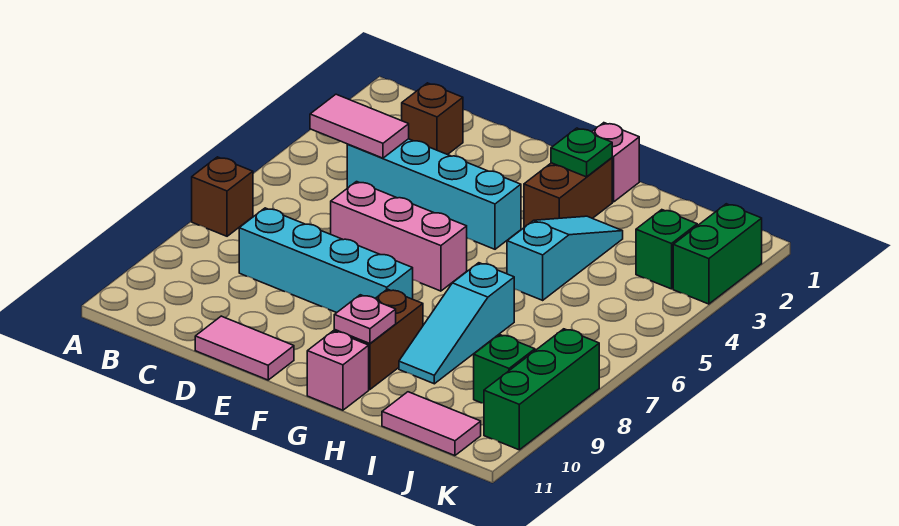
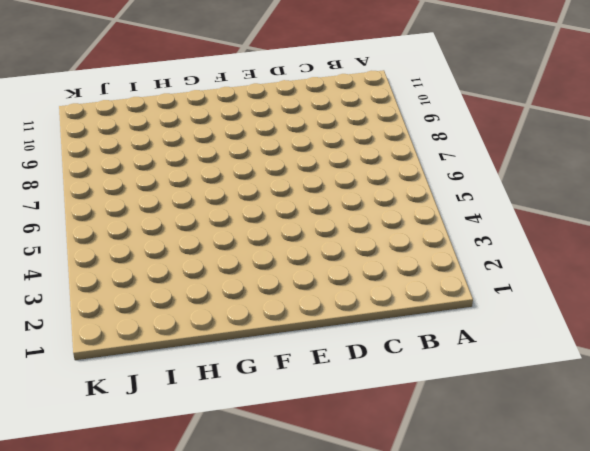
none -> brown brick A7 level 1
none -> brown brick C2 level 1
none -> cyan brick C4:F4 level 1

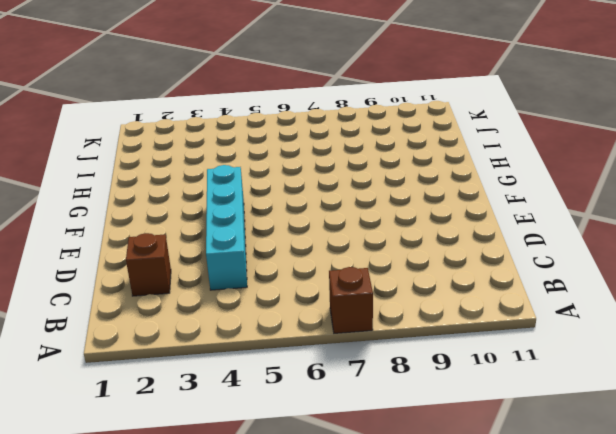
none -> cyan brick C8:F8 level 1
none -> pink brick D6:F6 level 1
none -> pink tile D11:E11 level 1

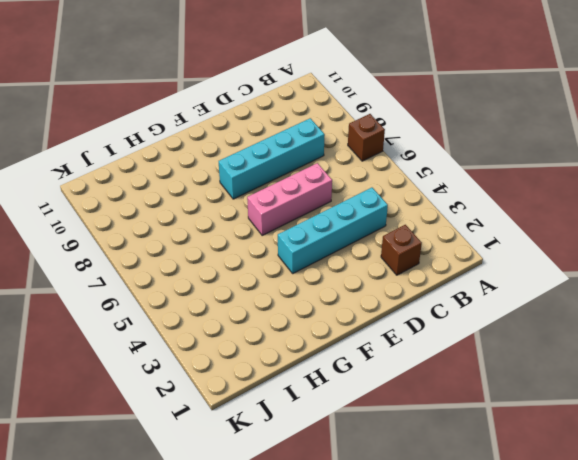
none -> pink tile D11:E11 level 1
none -> pink brick G1 level 1
none -> brown brick G2:G3 level 1

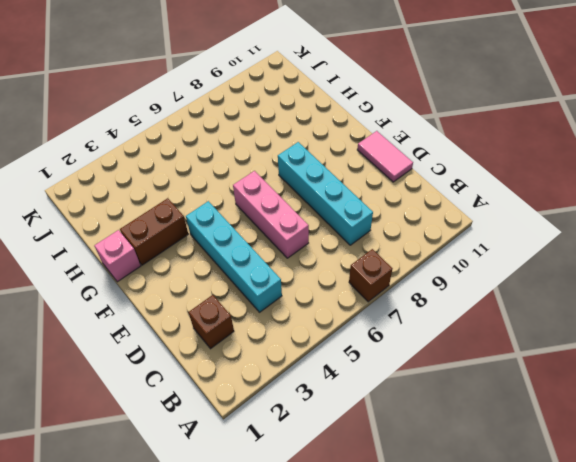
none -> brown brick G9:G10 level 1
none -> pink brick G11 level 1
none -> cyan slope H3:H5 level 1 top 5

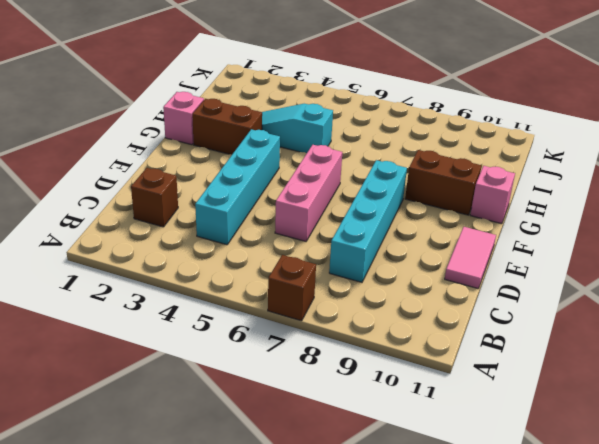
none -> cyan slope H7:H9 level 1 top 7
none -> pink tile I11:J11 level 1
none -> green brick J3 level 1

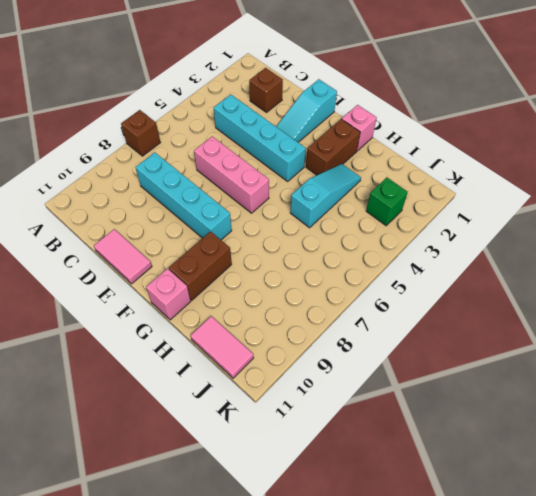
cyan slope E1:E3 level 1 top 1 -> cyan slope H7:H9 level 1 top 7
none -> green brick J9 level 1
none -> green brick K2:K3 level 1
none -> green brick K8:K10 level 1

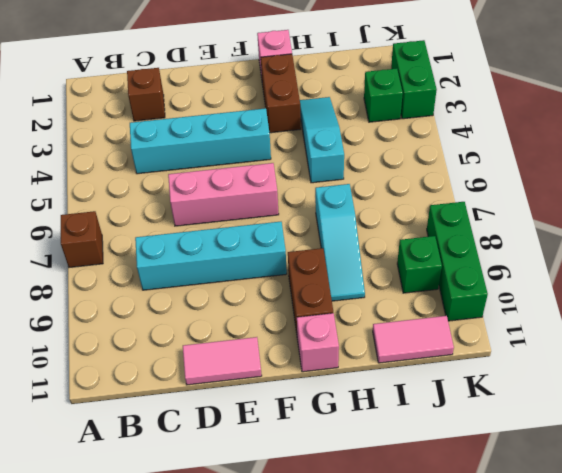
none -> pink tile B4:C4 level 2
none -> green plate G2 level 2
none -> pink plate G10 level 2

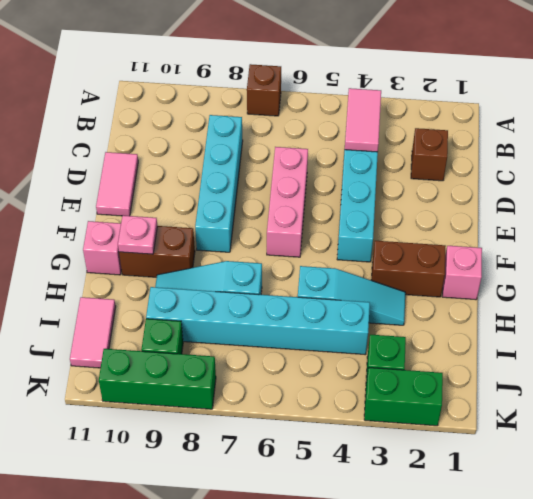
cyan brick I4:I9 level 1 -> none
none -> green plate G2 level 2

